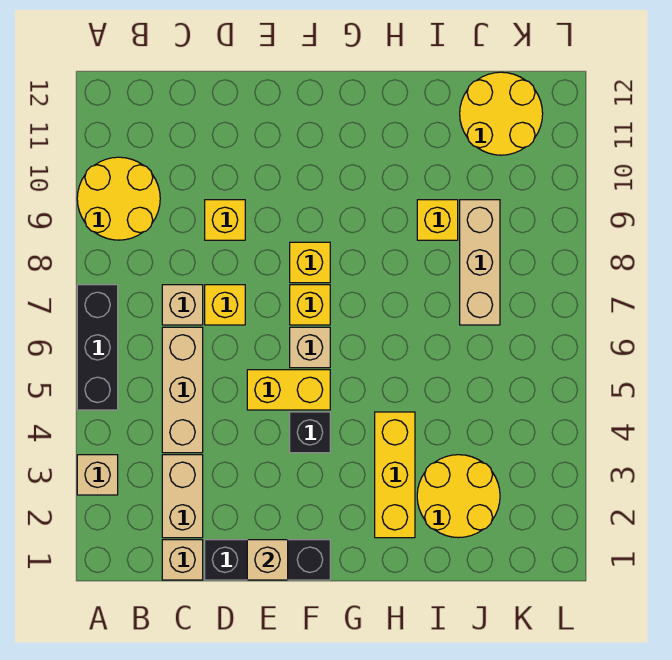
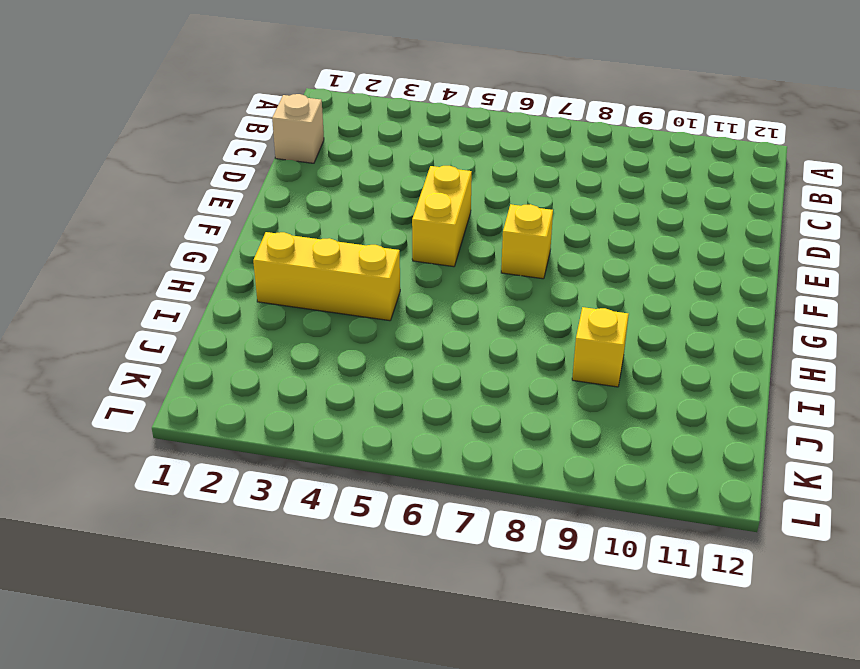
none -> tan brick A3 level 1
none -> black brick A5:A7 level 1
none -> yellow round brick A9:B10 level 1

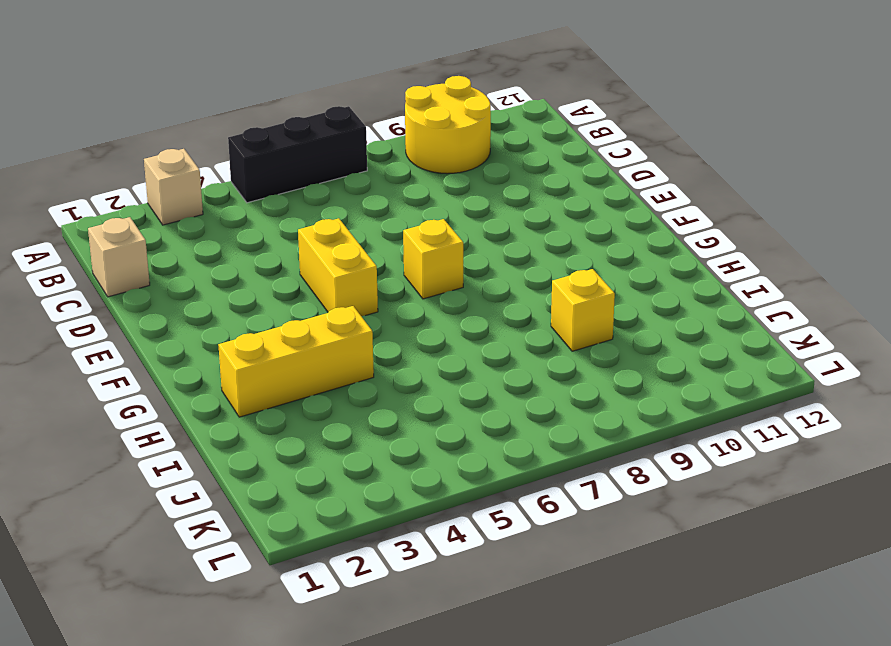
none -> tan brick C2:C3 level 1
none -> tan brick C4:C6 level 1
none -> tan brick C7 level 1

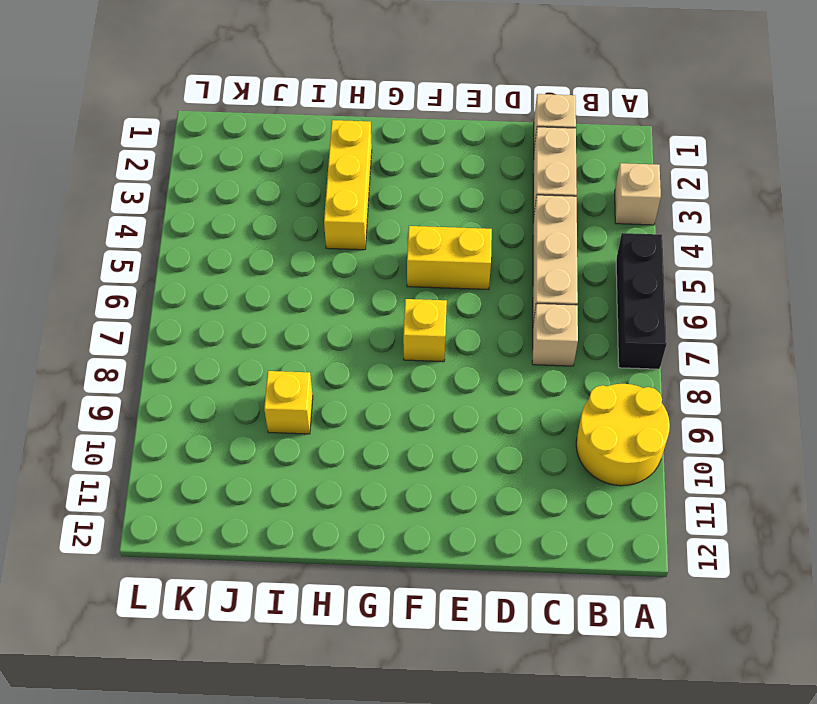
none -> black brick D1:F1 level 1
none -> yellow brick D7 level 1
none -> yellow brick D9 level 1

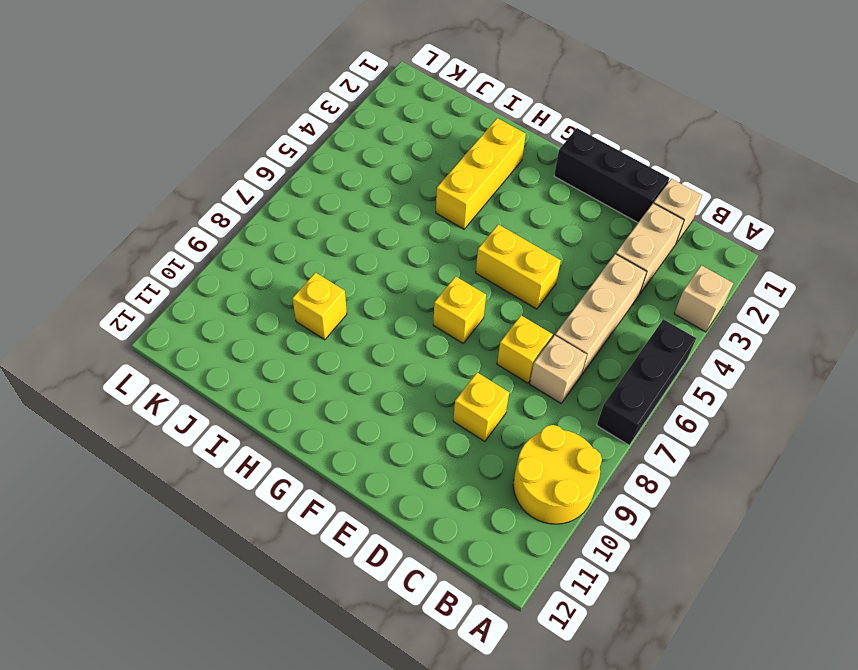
none -> black brick F4 level 1
none -> tan brick F6 level 1
none -> yellow brick F8 level 1

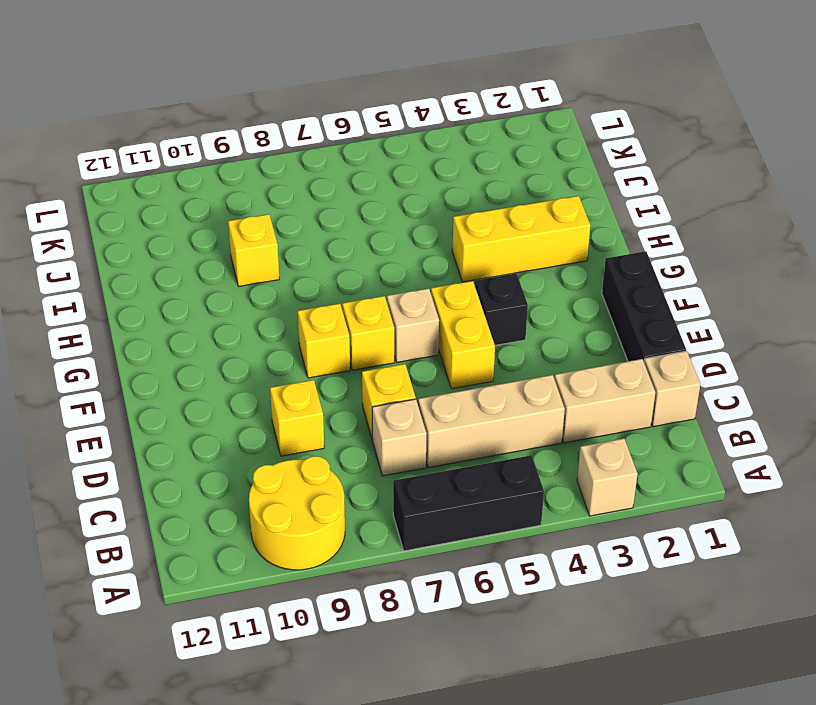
none -> yellow round brick I2:J3 level 1
none -> tan brick J7:J9 level 1
none -> yellow round brick J11:K12 level 1

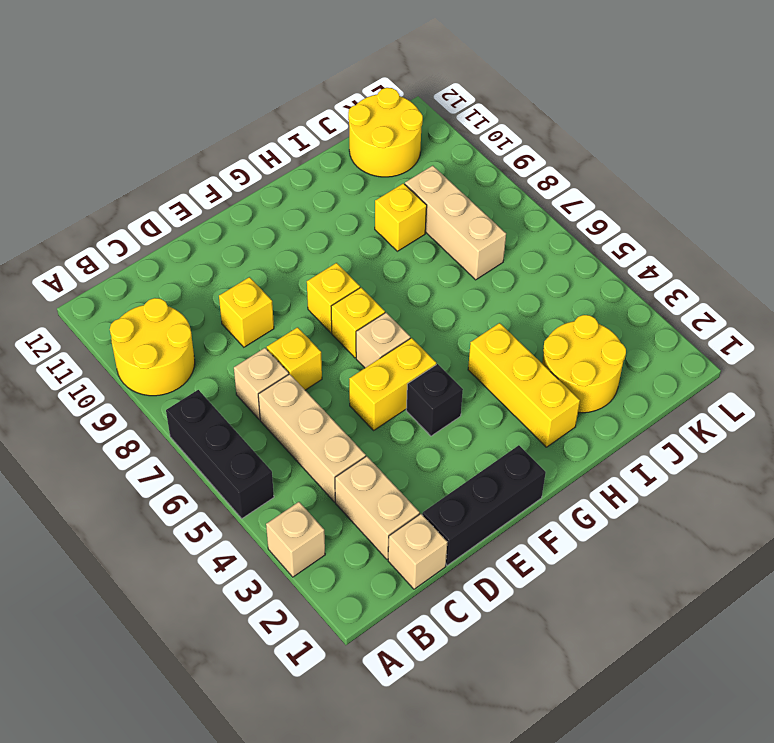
none -> tan brick E1 level 2

